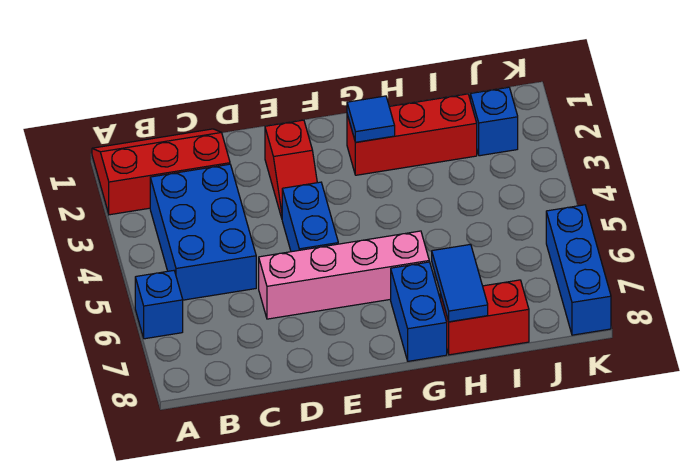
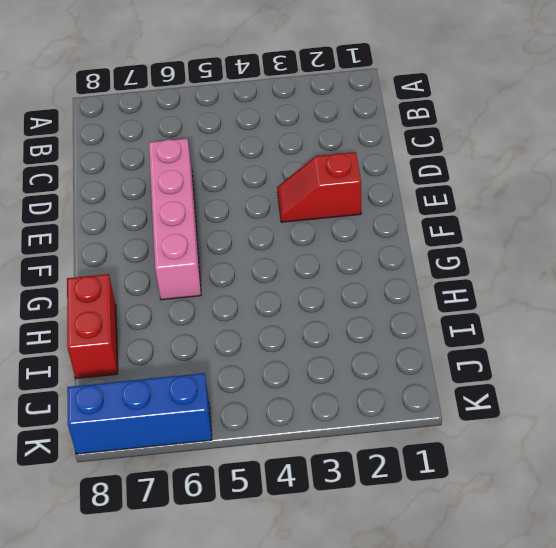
none -> red slope A1:C2 level 1 top 2
none -> blue brick A6 level 1
none -> blue brick B3:C5 level 1

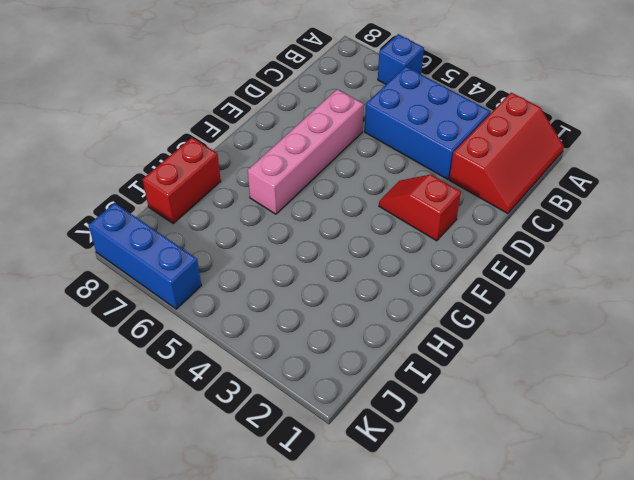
none -> blue brick E4:E5 level 1
none -> red brick G2:I2 level 1
none -> blue brick G7:G8 level 1

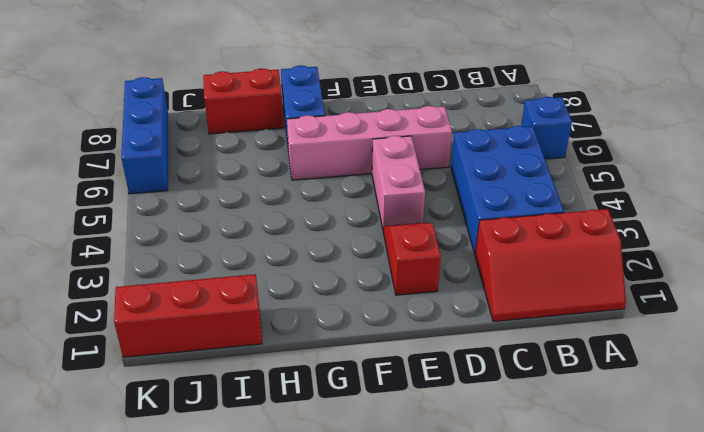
pink brick E4:E5 level 1 -> blue brick E4:E5 level 1
red brick I1:K1 level 1 -> red brick G2:I2 level 1
none -> blue brick J2 level 1
none -> blue tile G2 level 2
none -> blue tile H7:H8 level 2

